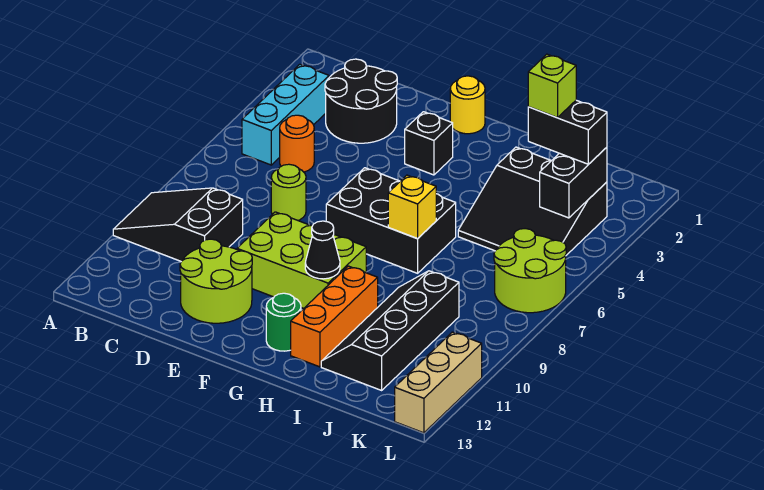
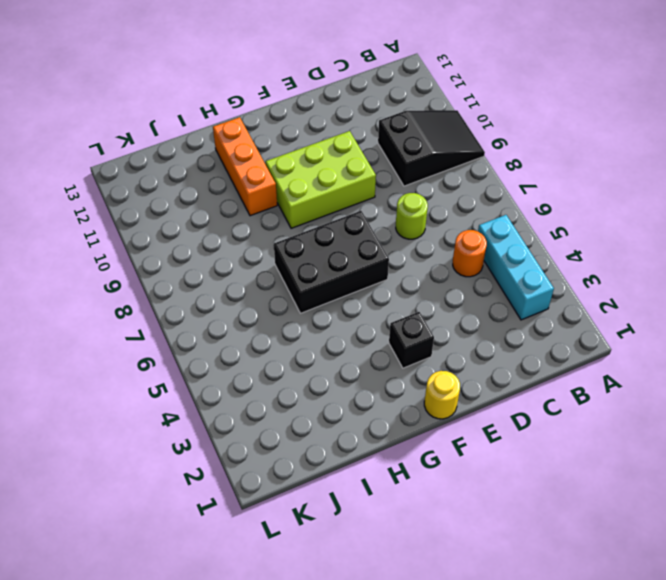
none -> black round brick C2:D3 level 1
none -> lime round brick D11:E12 level 1
none -> green round brick G12 level 1

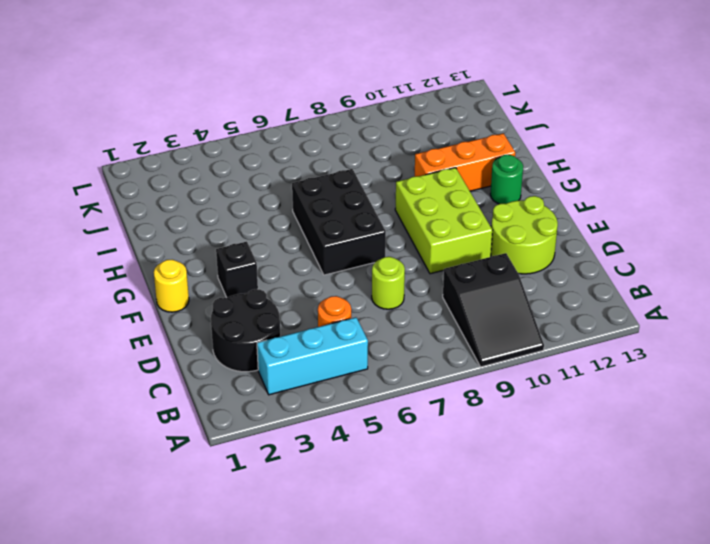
none -> black slope I3:K5 level 1 top 3
none -> black slope I9:J12 level 1 top J
none -> lime round brick K6:L7 level 1

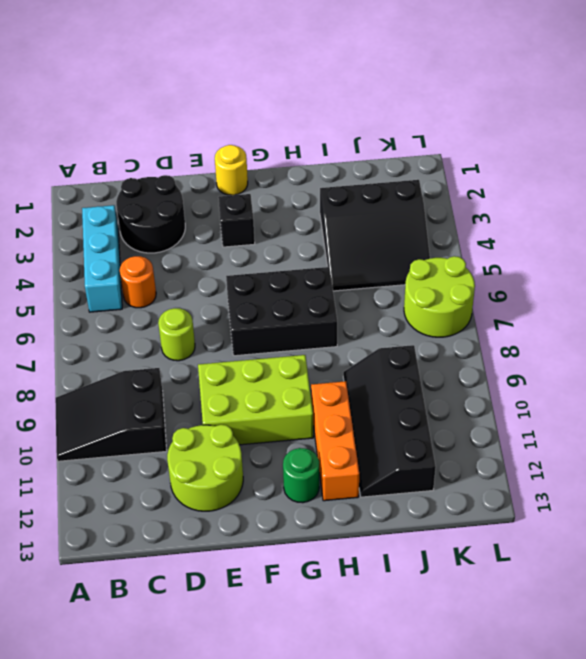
none -> tan brick L11:L13 level 1
none -> black cone G10 level 2
none -> yellow brick H7 level 2

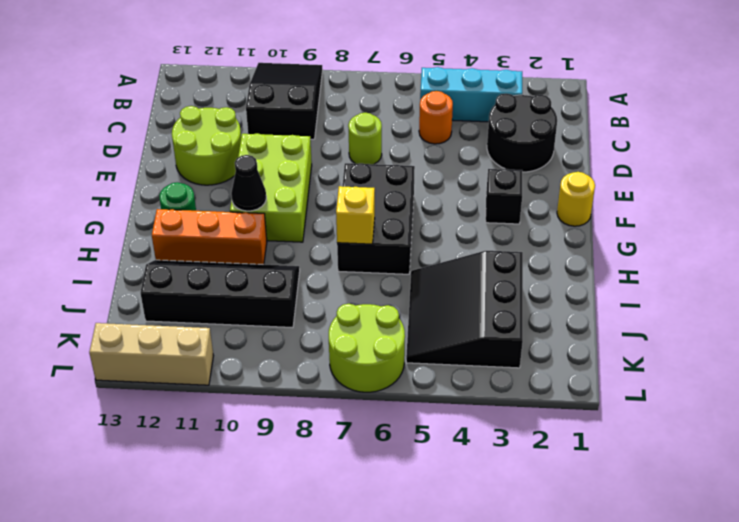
none -> black brick K3:K4 level 2
none -> black brick J3:K3 level 3
none -> lime brick J3 level 4

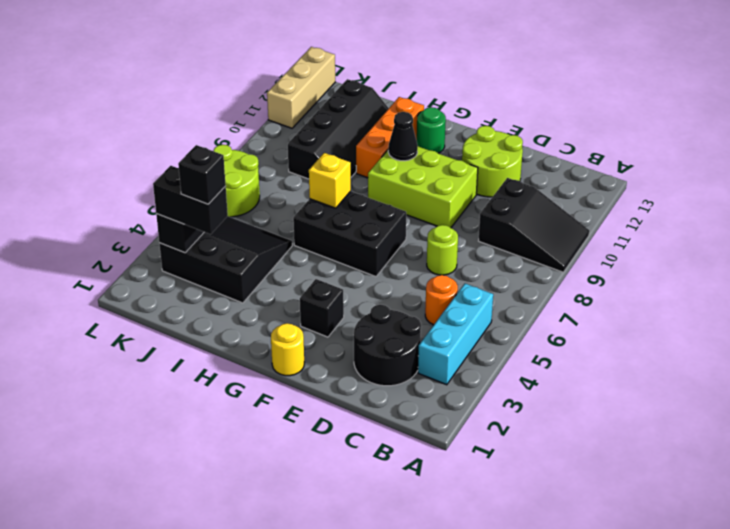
black brick J3 level 4 -> lime brick J3 level 4

